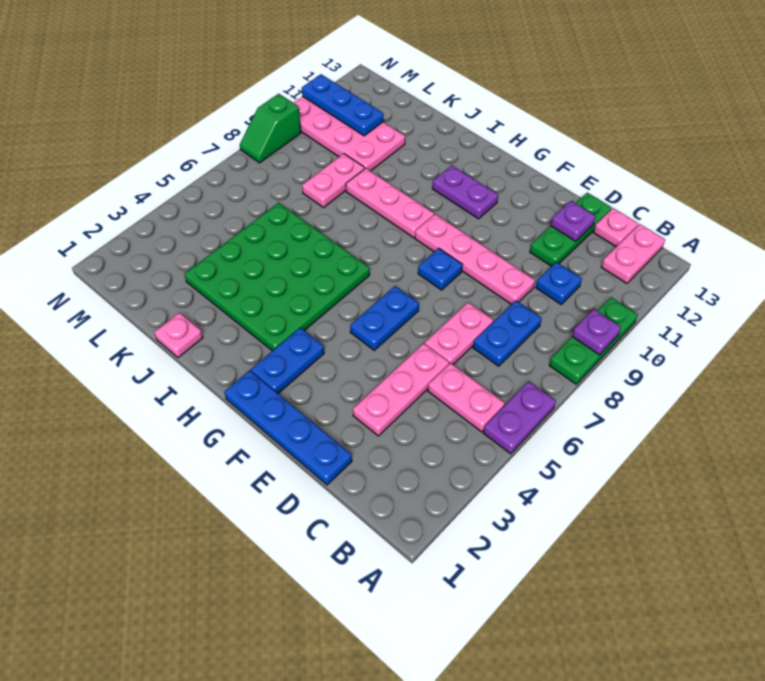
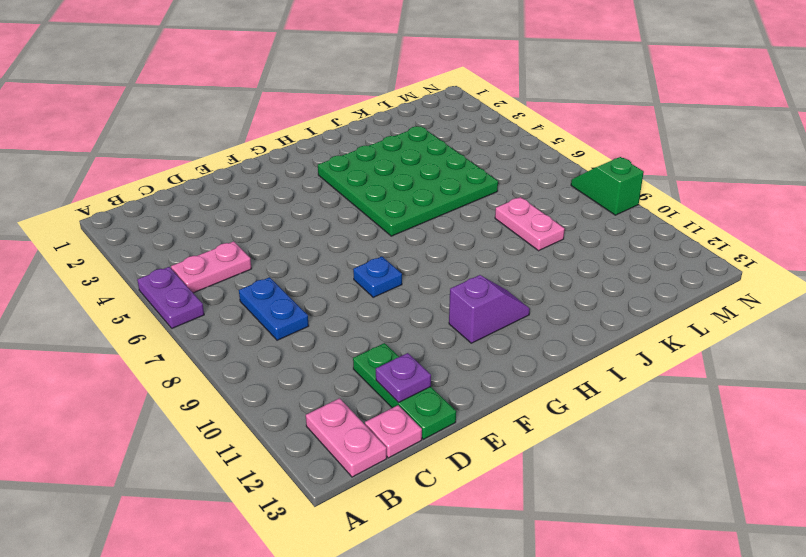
purple slope G11:H11 level 1 top G -> purple plate G11:H11 level 1
none -> green plate A8:A10 level 1
none -> blue plate C10 level 1
none -> blue plate D1:G1 level 1

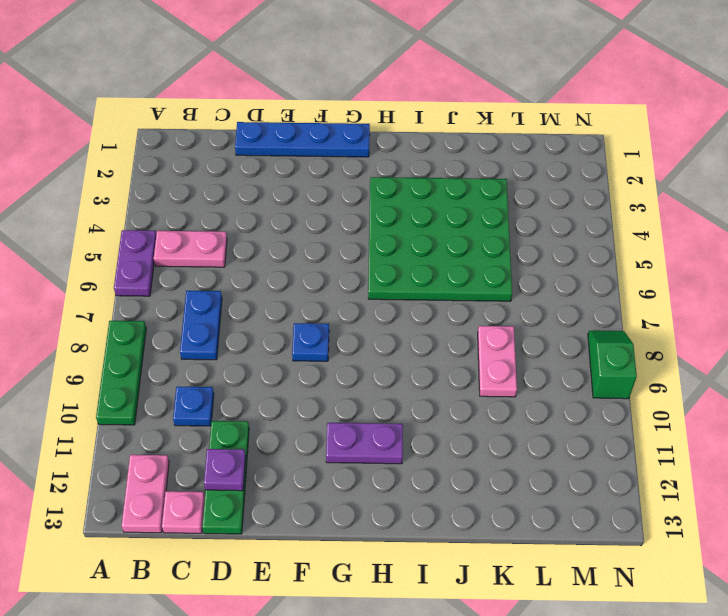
none -> pink plate D3:D5 level 1
none -> pink plate D6:D7 level 1
none -> pink plate D9:G9 level 1

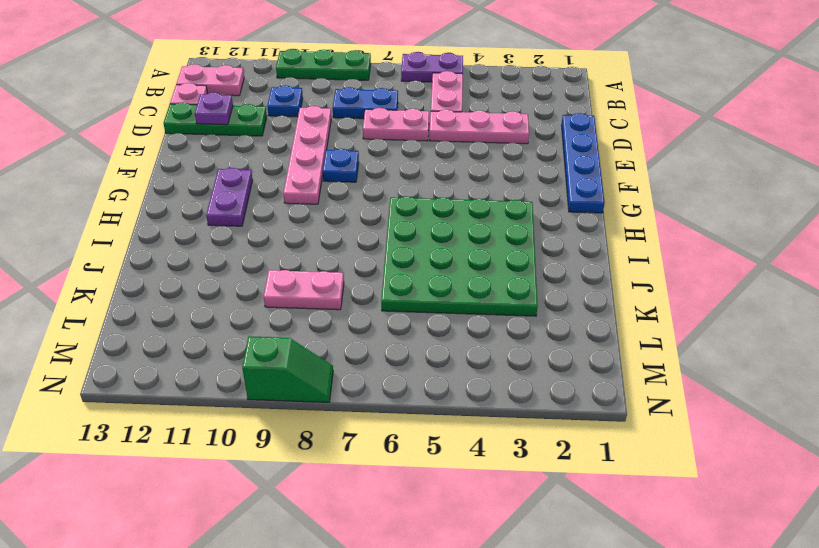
none -> blue plate F5:F6 level 1
none -> blue plate G2:G3 level 1
none -> pink plate H9:J9 level 1

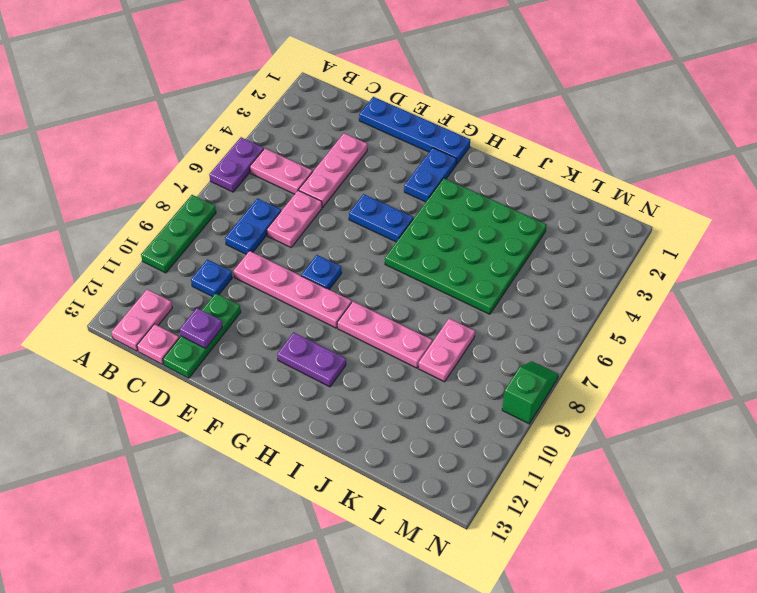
blue plate F5:G5 level 1 -> blue plate F5:F6 level 1
none -> pink plate J1 level 1
none -> pink plate K10:N11 level 1
none -> purple plate A9 level 2

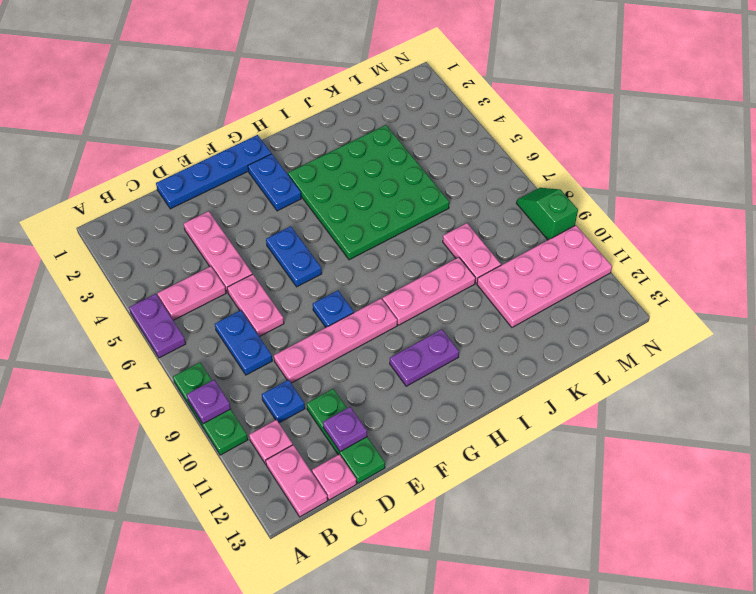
pink plate B11 level 1 -> pink plate J1 level 1
none -> blue plate L11:N11 level 2

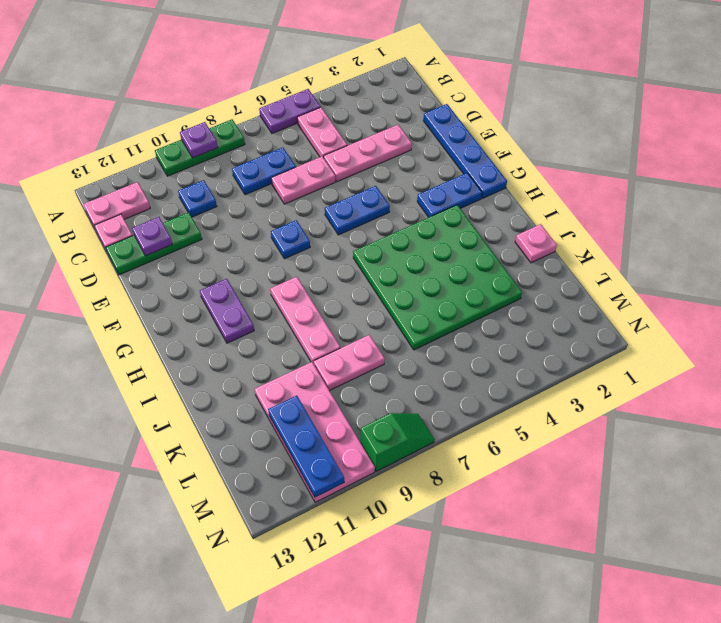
none -> pink plate D9:G9 level 1

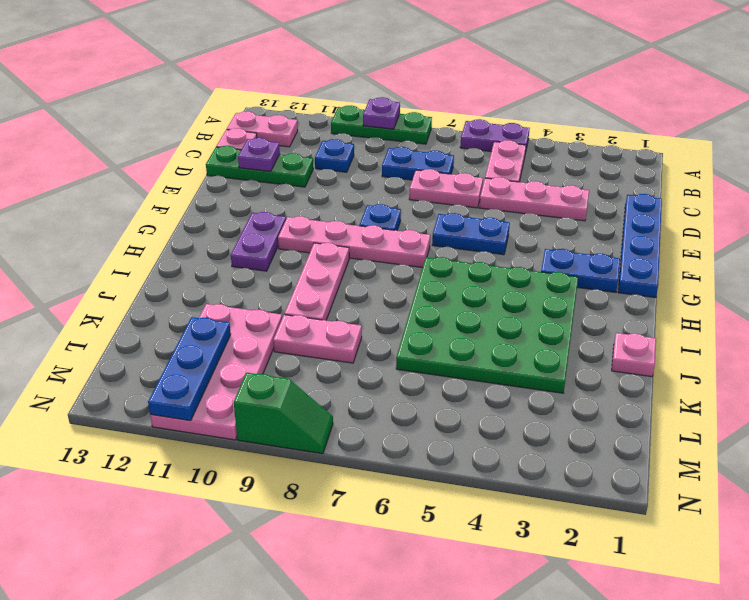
pink plate G7:G10 level 1 -> pink plate D9:G9 level 1

